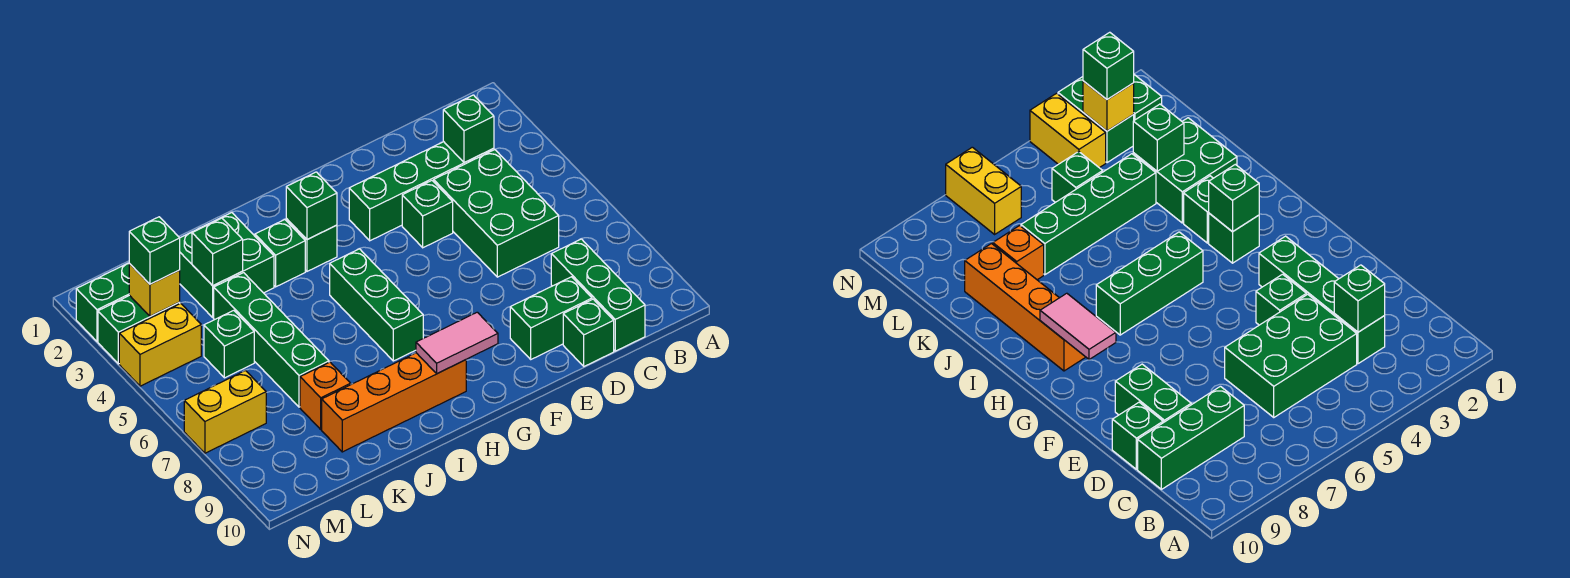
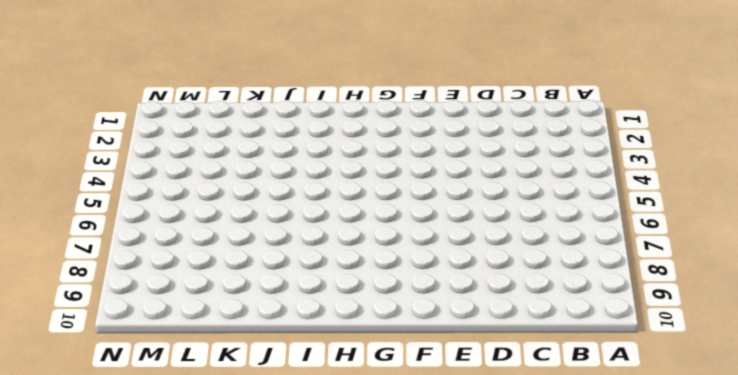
none -> green brick C3:F3 level 1
none -> green brick C4:D6 level 1
none -> green brick C8:C10 level 1

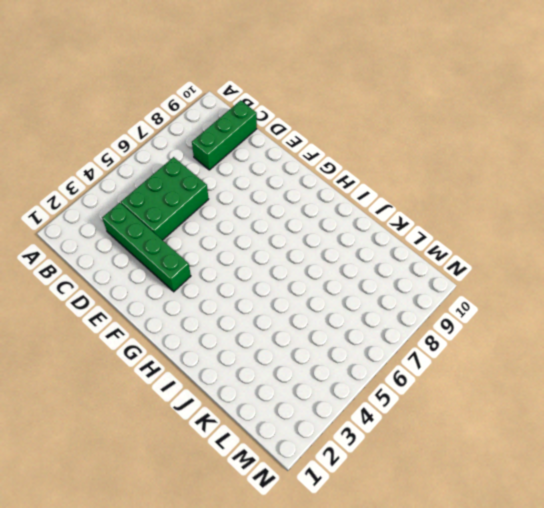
none -> green brick D9:E9 level 1
none -> green brick D10 level 1
none -> green brick E4 level 1

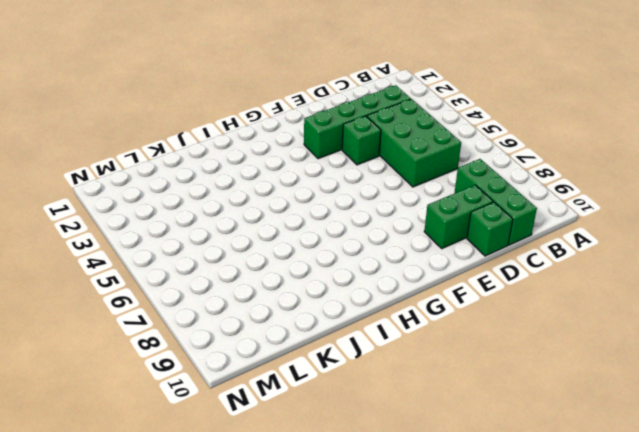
none -> green brick H3 level 1
none -> green brick H5:H7 level 1
none -> orange brick H9:K9 level 1

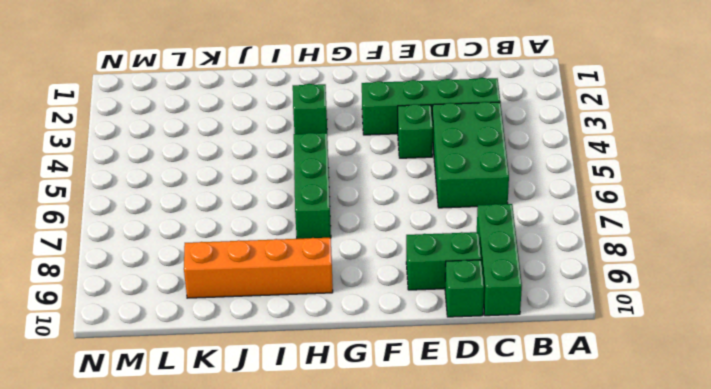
none -> green brick I3 level 1
none -> green brick J2:K3 level 1
none -> green brick K4:K7 level 1

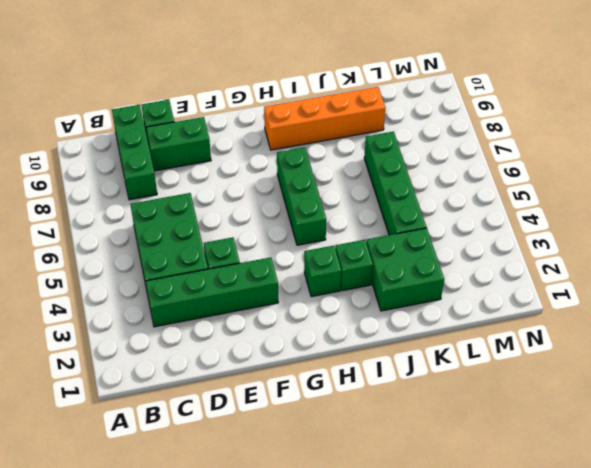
none -> orange brick K8 level 1
none -> green brick L5 level 1
none -> green brick M2:N2 level 1

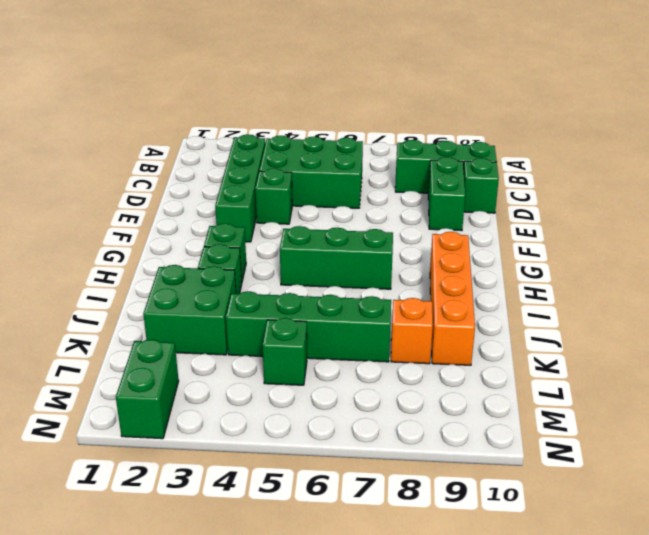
none -> green brick M3:N3 level 1
none -> yellow brick M4:N4 level 1
none -> yellow brick M7:N7 level 1

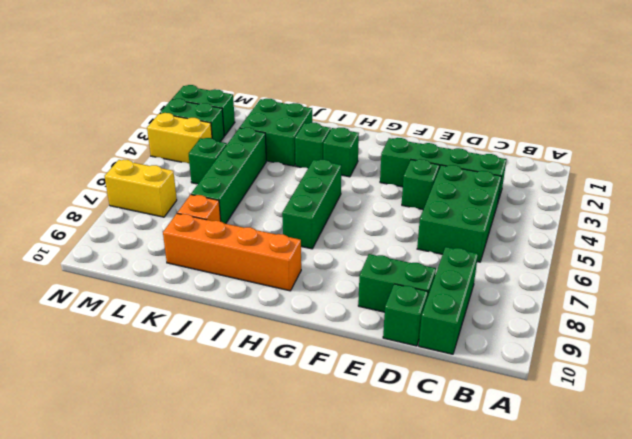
none -> green brick C3 level 2
none -> pink tile G9:H9 level 2
none -> green brick H3 level 2

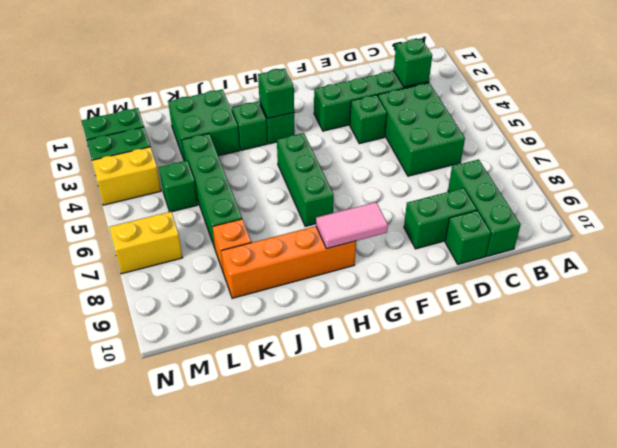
none -> green brick K3 level 2
none -> yellow brick M3 level 2
none -> green brick M3 level 3

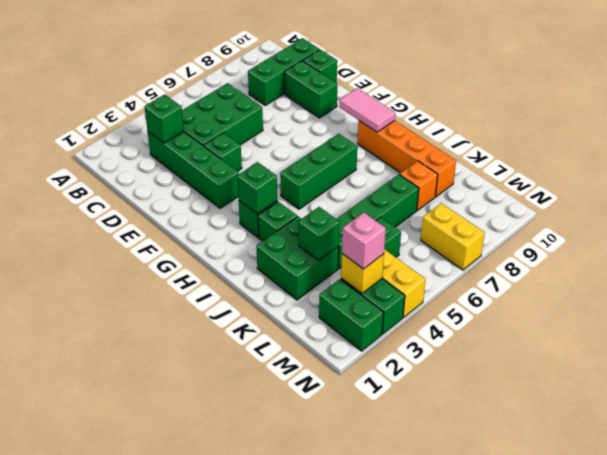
pink brick M3 level 3 -> green brick M3 level 3

